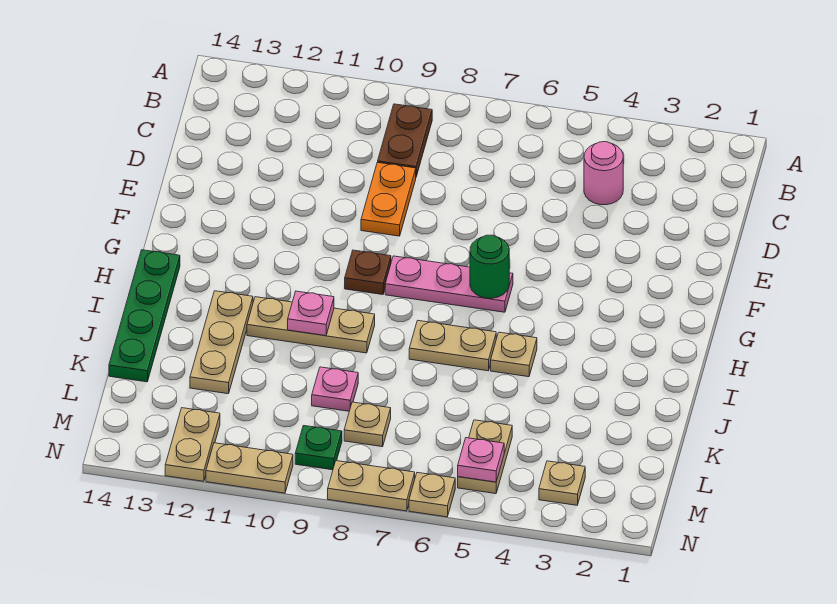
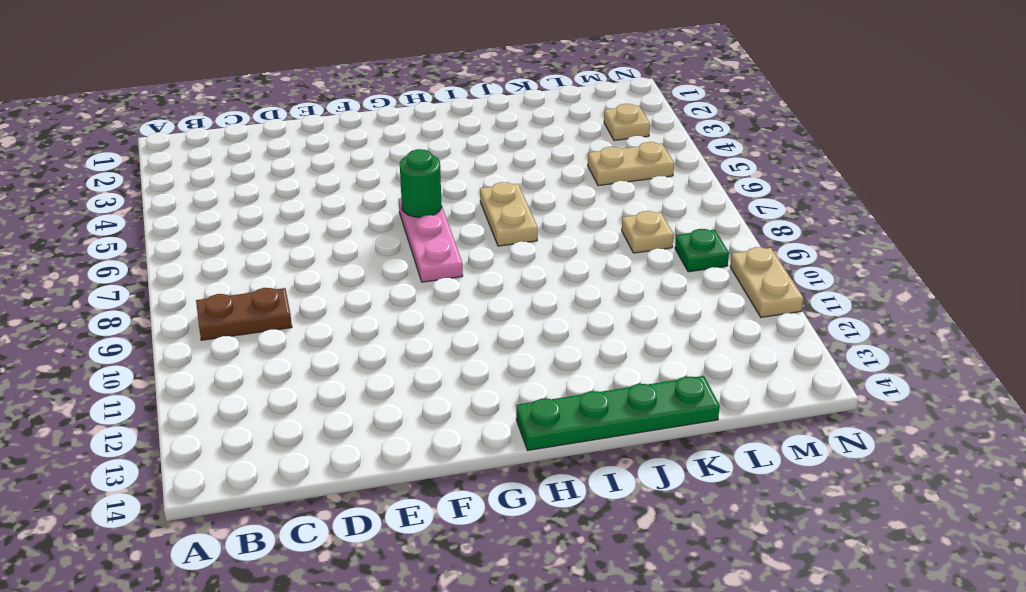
none -> pink round brick C4 level 1
none -> orange plate D9:E9 level 1
none -> brown plate G9 level 1

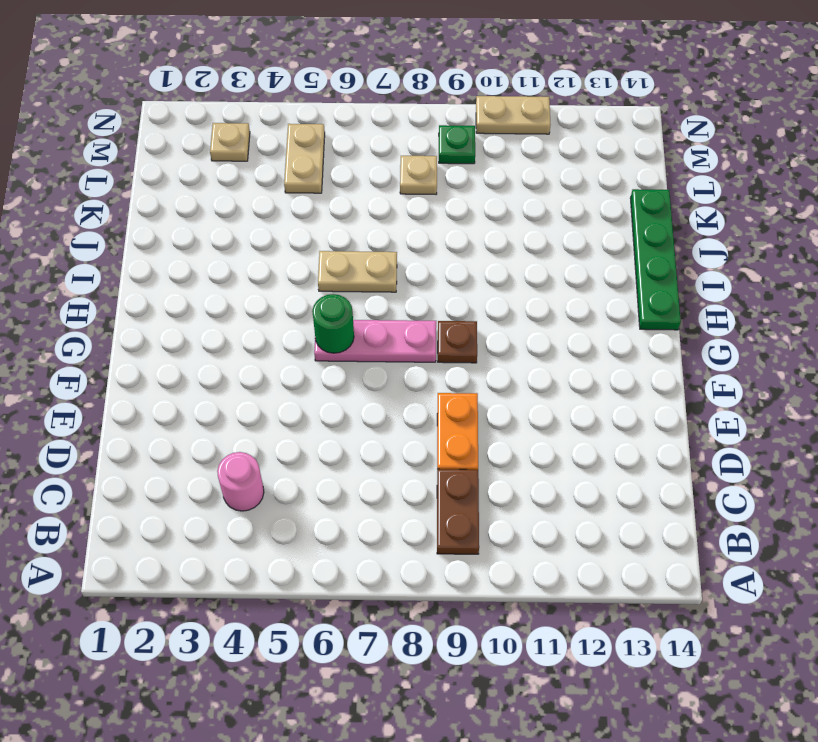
none -> tan plate I5 level 1
none -> tan plate I9:I11 level 1
none -> tan plate I12:K12 level 1

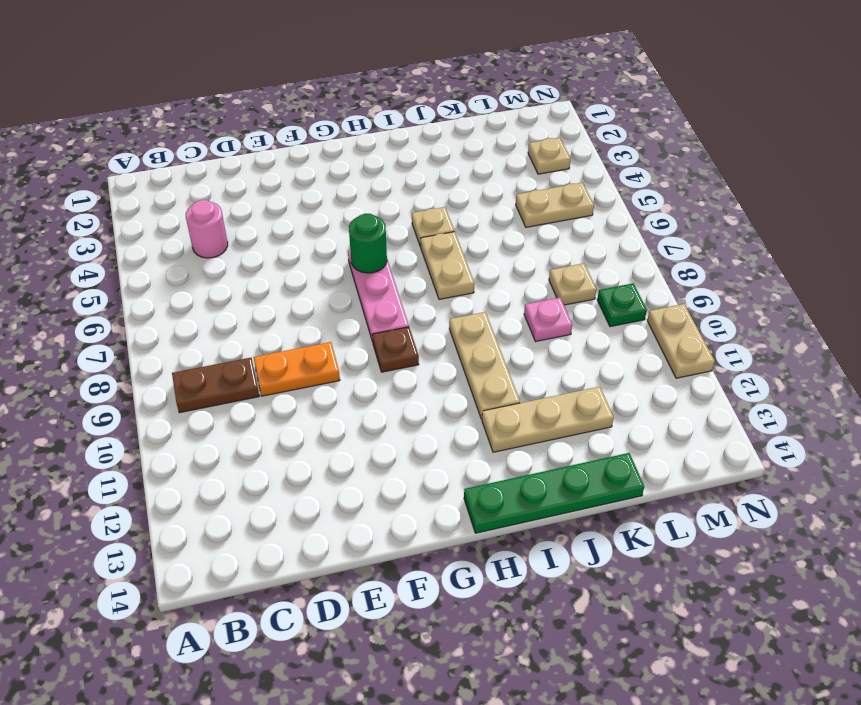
none -> tan plate M12:N12 level 1
none -> tan plate N6 level 1
none -> tan plate N7:N8 level 1

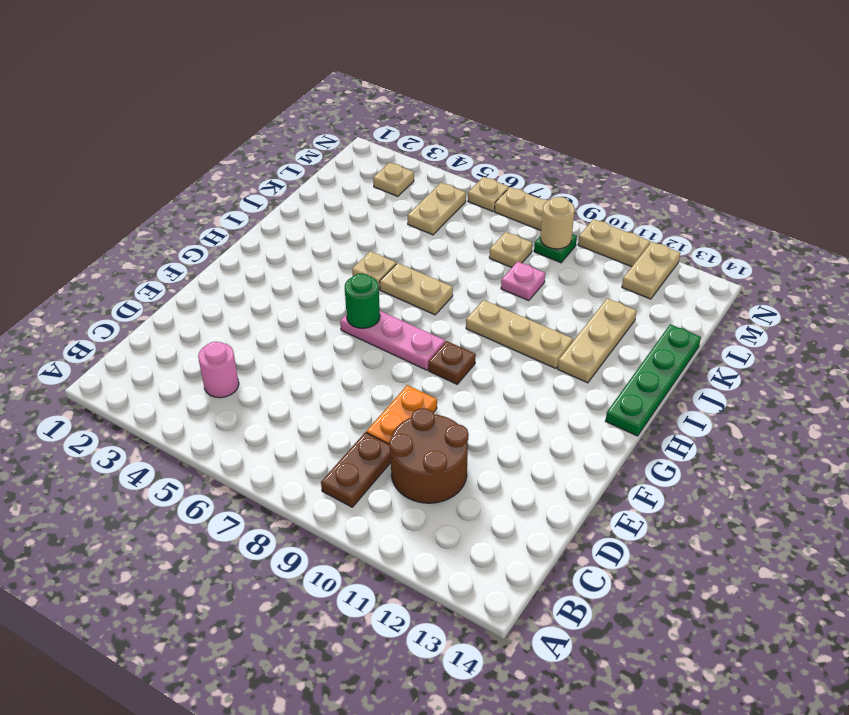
brown round brick C10:D11 level 1 -> none
tan round brick M9 level 2 -> none
none -> pink plate I10 level 2
none -> pink plate M5 level 2

